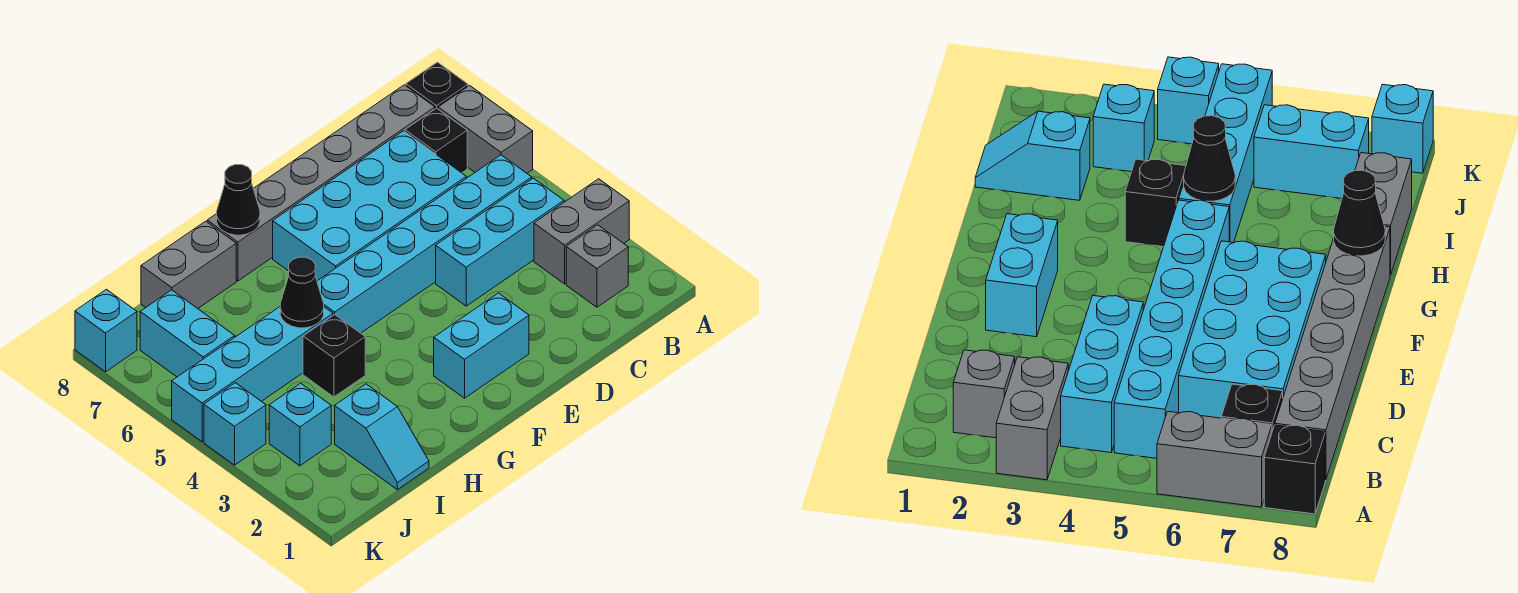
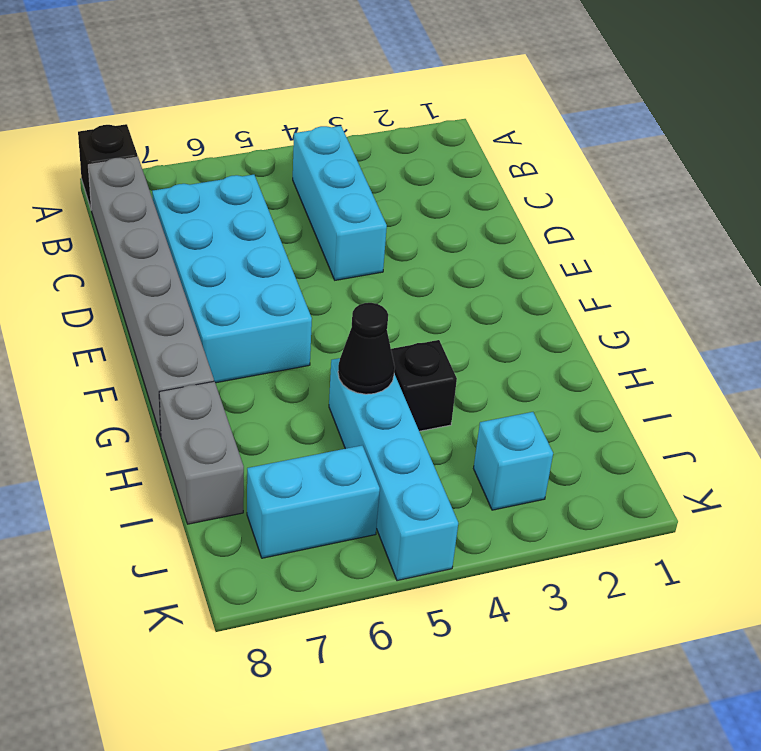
none -> grey brick A3:B3 level 1
none -> grey brick A6:A7 level 1
none -> grey brick B2 level 1

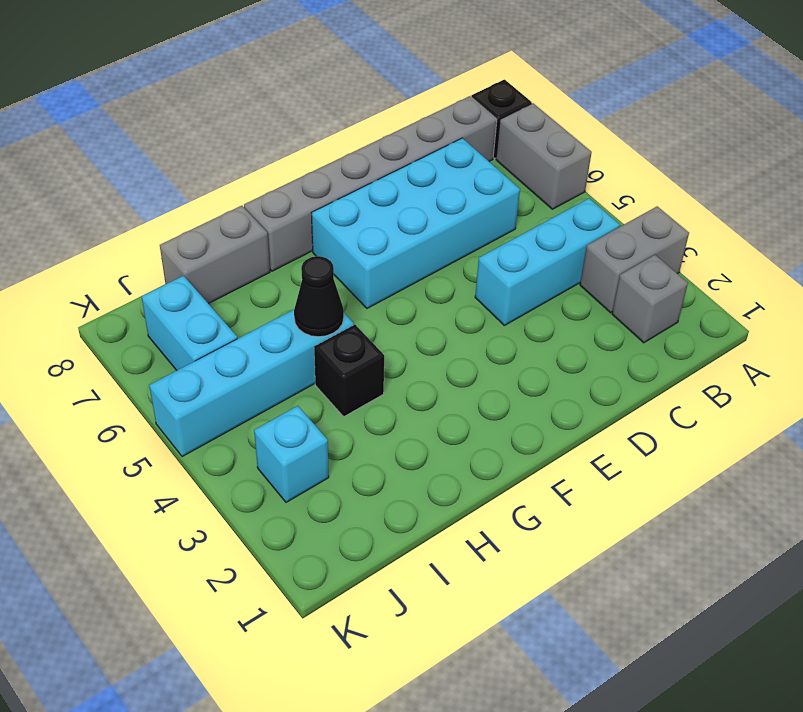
none -> cyan brick B5:G5 level 1
none -> black brick B7 level 1
none -> cyan brick E2:F2 level 1

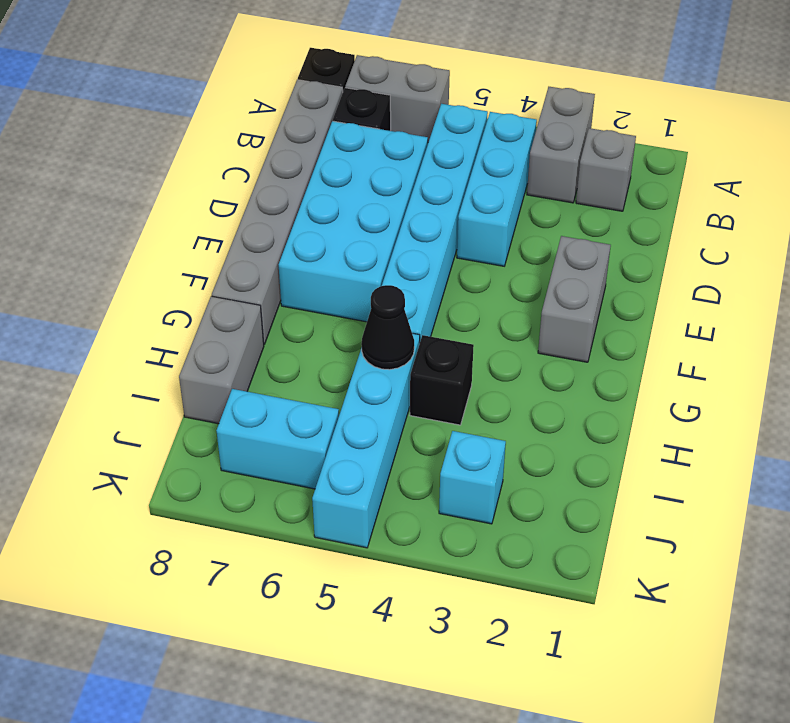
grey brick E2:F2 level 1 -> cyan brick E2:F2 level 1
none -> cyan slope I1:I2 level 1 top 2
none -> cyan brick K4 level 1
none -> cyan brick K8 level 1

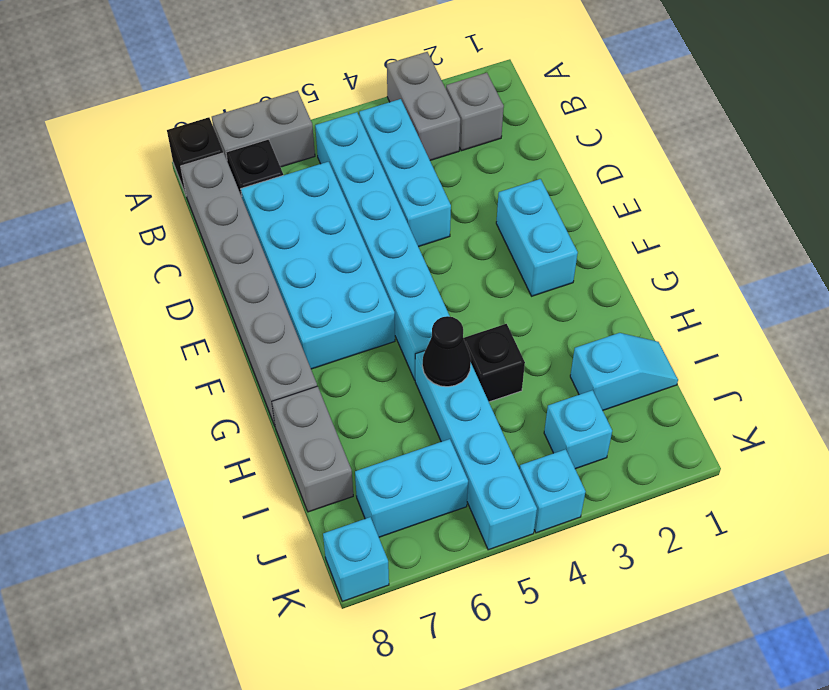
none -> black cone G8 level 2

